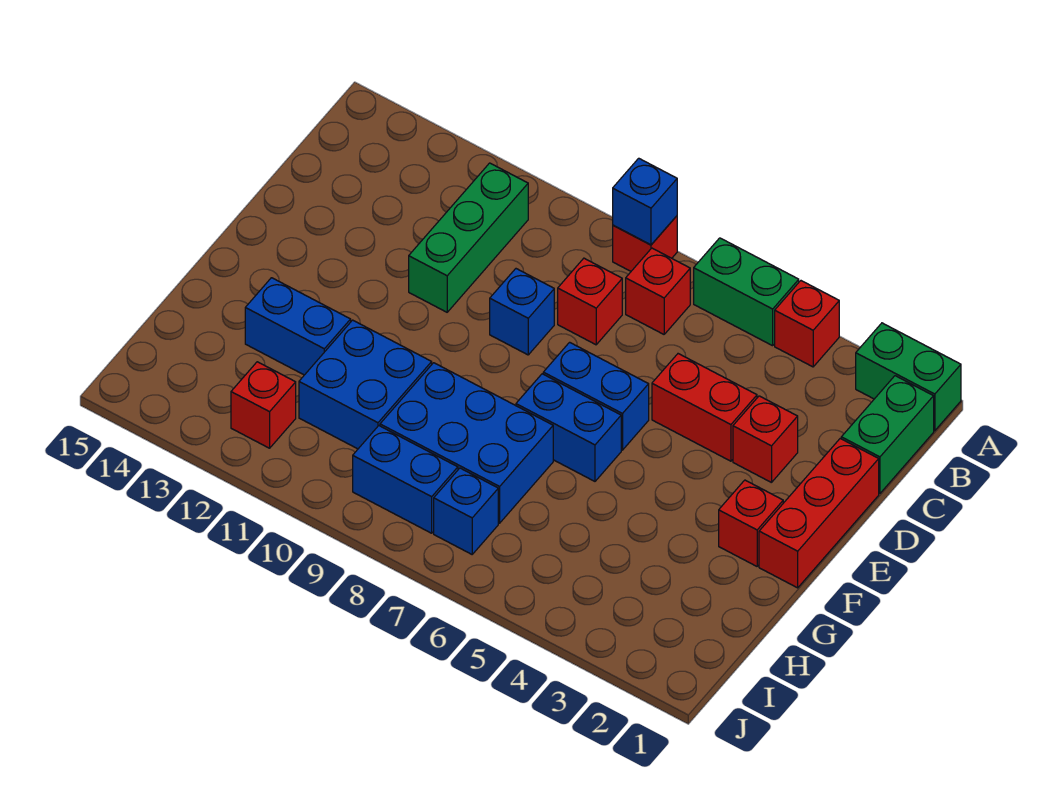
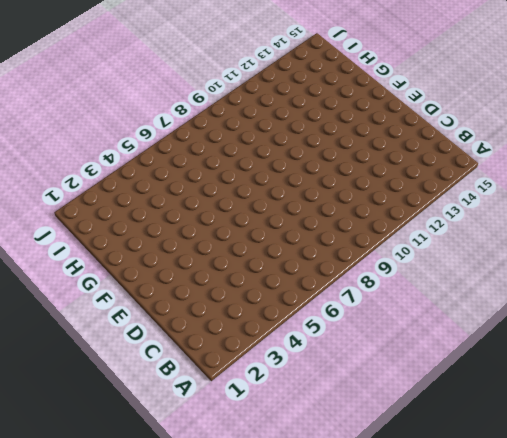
none -> green brick A1:A2 level 1
none -> red brick A4 level 1
none -> green brick A5:A6 level 1

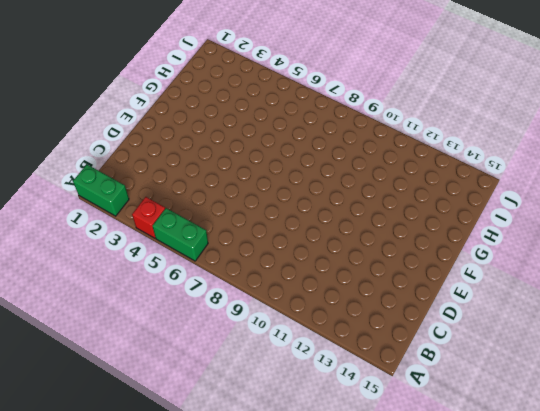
none -> red brick A8 level 1
none -> green brick B1:C1 level 1
none -> red brick B7 level 1

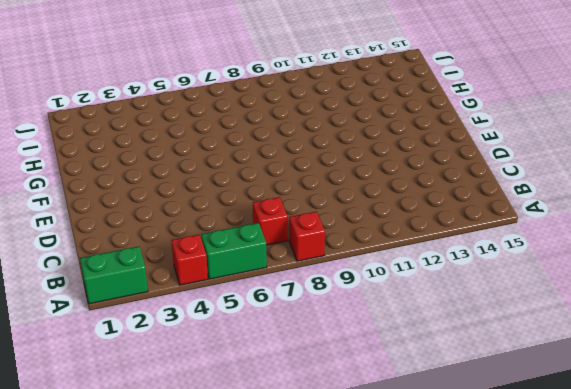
none -> green brick B1:C1 level 1
none -> green brick B11:D11 level 1
none -> red brick C8 level 1

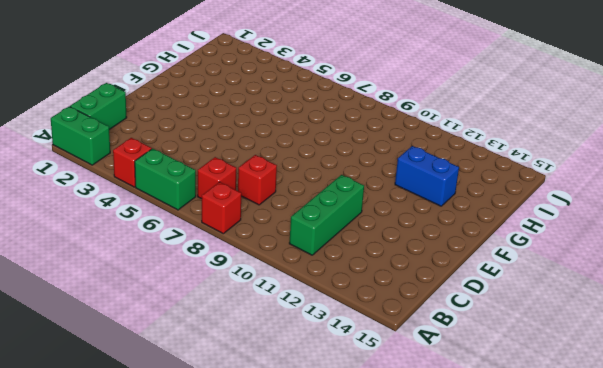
none -> red brick D1:F1 level 1
none -> red brick D3 level 1
none -> red brick D4:D5 level 1

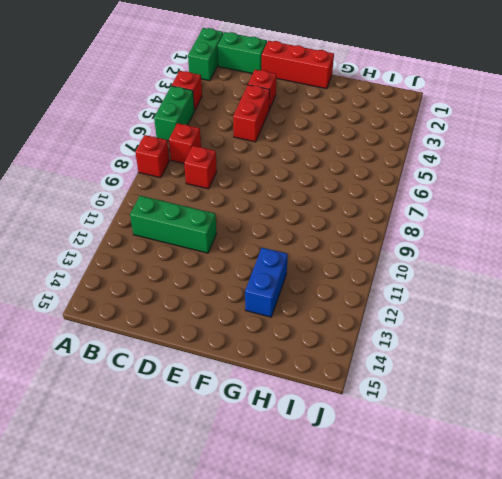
none -> blue brick D9 level 1
none -> blue brick E6:E7 level 1
none -> red brick F2 level 1

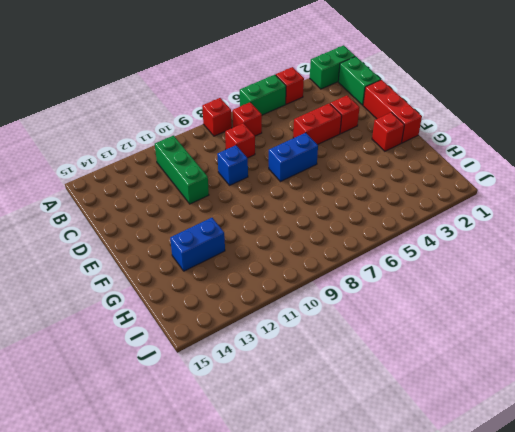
none -> blue brick F6:F7 level 1
none -> blue brick G7:H9 level 1
none -> blue brick G10:H11 level 1

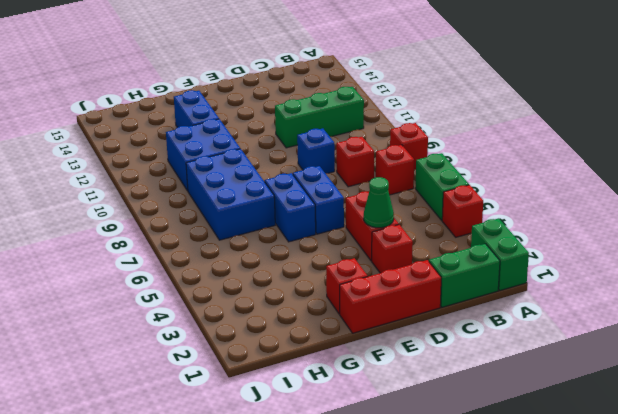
green cone D4 level 2 -> none
none -> blue brick I7 level 1
none -> blue brick I8:I9 level 1
none -> red brick I12 level 1

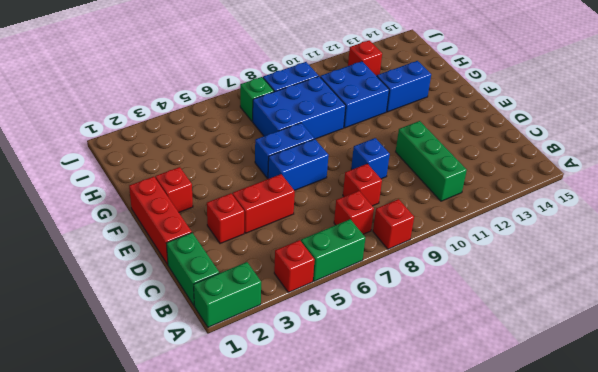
green brick I7 level 1 -> blue brick I7 level 1
none -> blue brick A8 level 2

